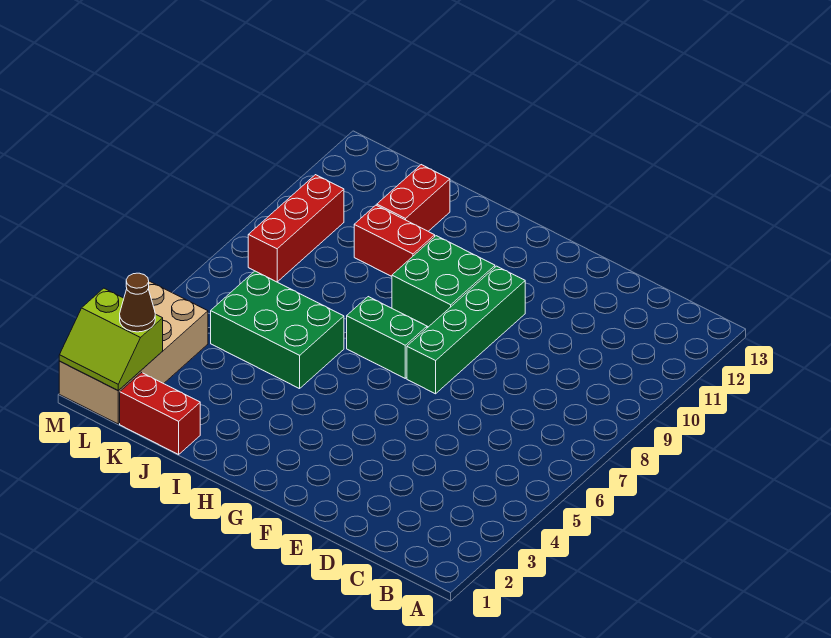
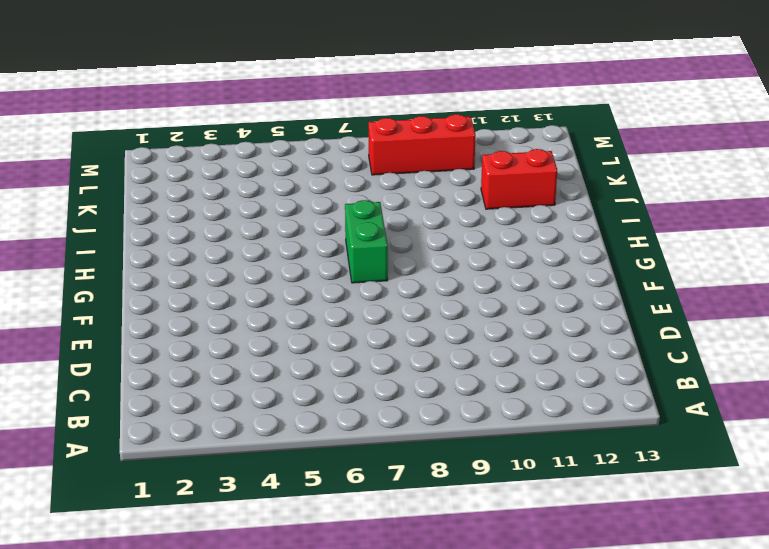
none -> green brick F7:F10 level 1
none -> green brick G9:H10 level 1

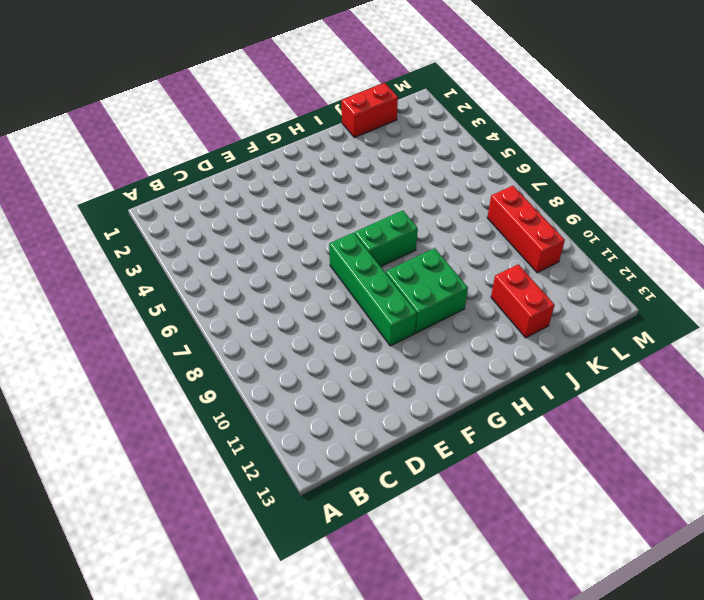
none -> green brick I5:K6 level 1
none -> red brick I10:J10 level 1

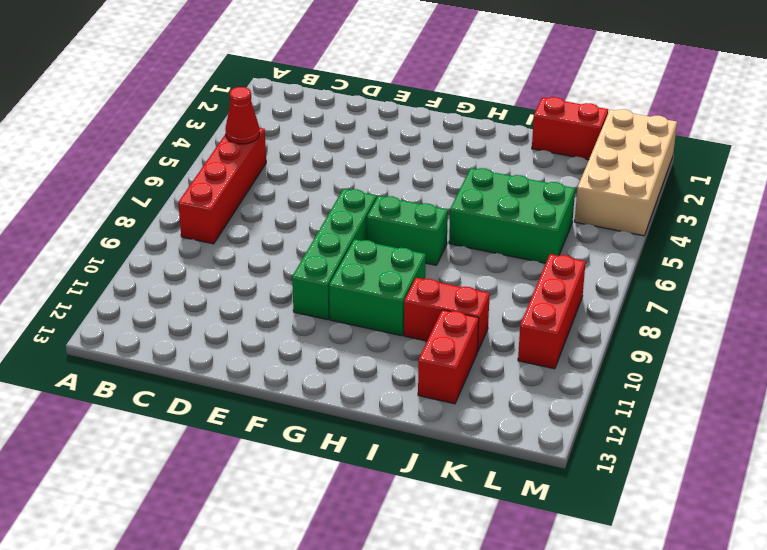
red brick B5:B8 level 1 -> none
red cone B5 level 2 -> none
none -> lime slope L1:M2 level 2 top 2
none -> brown cone L2 level 3

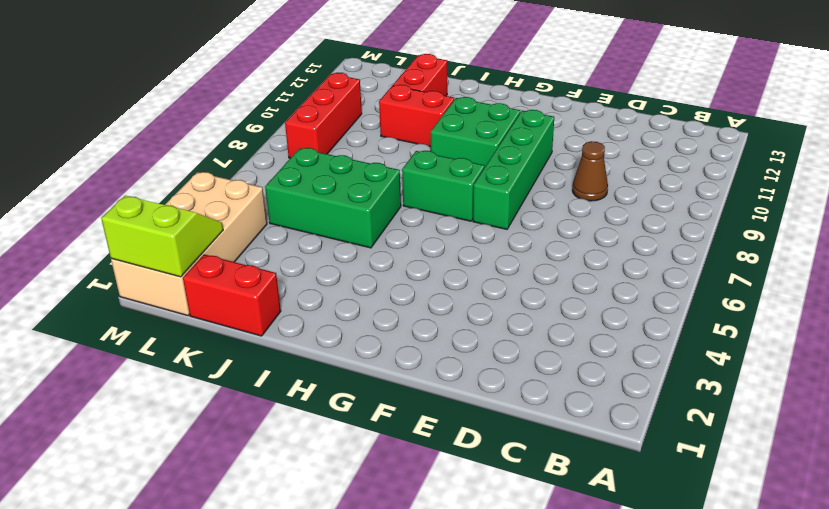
brown cone D9 level 1 -> brown cone L2 level 3
lime slope L1:M2 level 2 top 1 -> lime slope L1:M2 level 2 top 2

